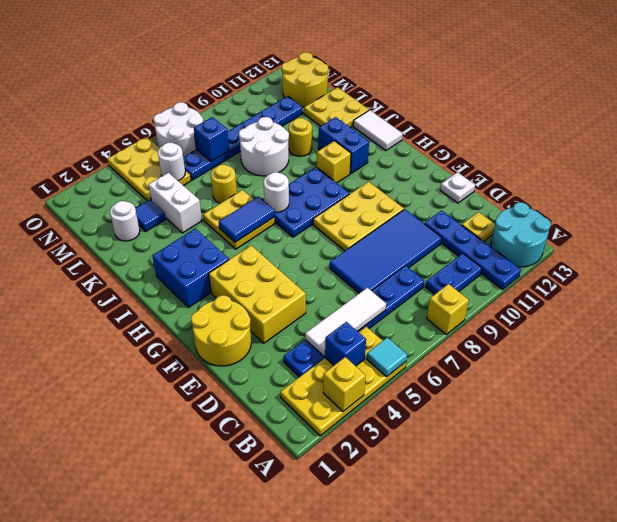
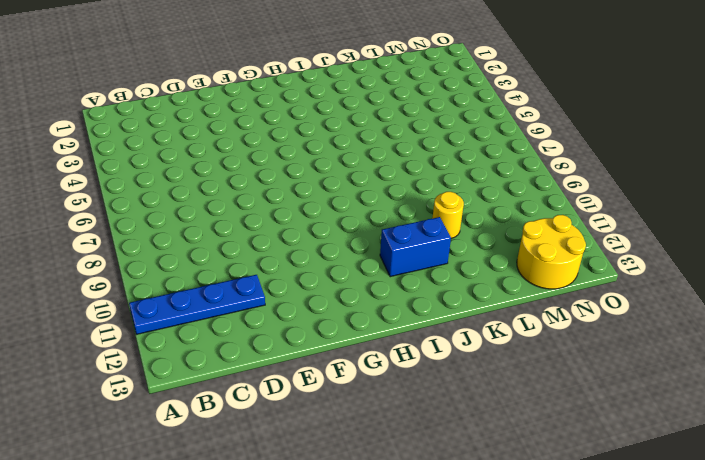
none -> yellow plate A2:B5 level 1
none -> yellow brick A8 level 1
none -> cyan round brick A12:B13 level 1
none -> blue plate B9:B10 level 1

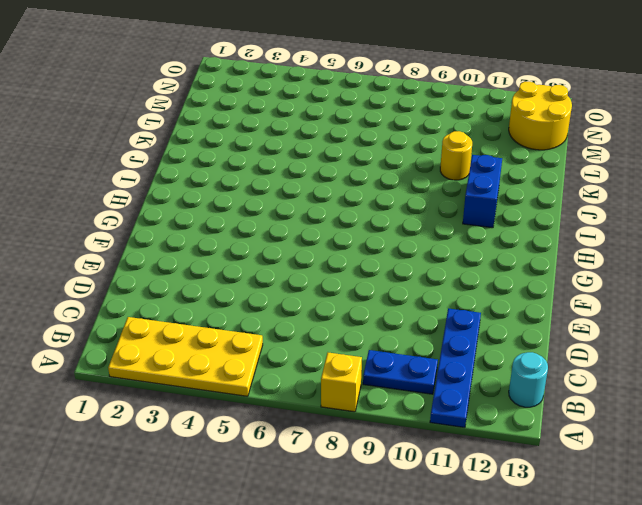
cyan round brick B13 level 1 -> cyan round brick A12:B13 level 1
none -> blue plate C3:C8 level 1
none -> yellow plate C12 level 1
none -> blue tile D7:E10 level 1
none -> yellow round brick E1:F2 level 1

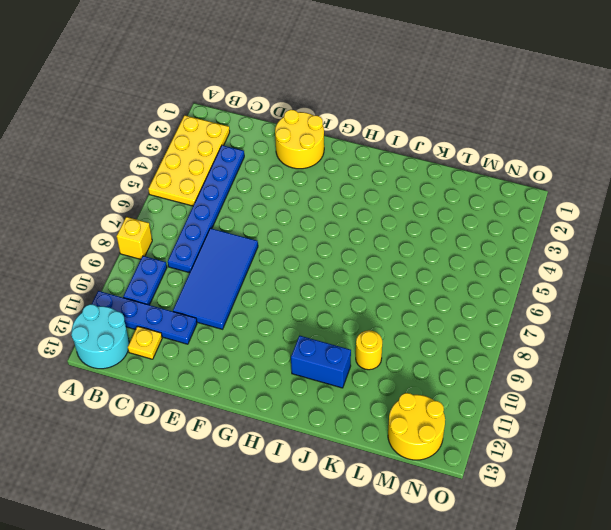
none -> yellow brick E3:G4 level 1
none -> white plate E13 level 1
none -> yellow plate F8:G10 level 1
none -> blue brick H2:I3 level 1

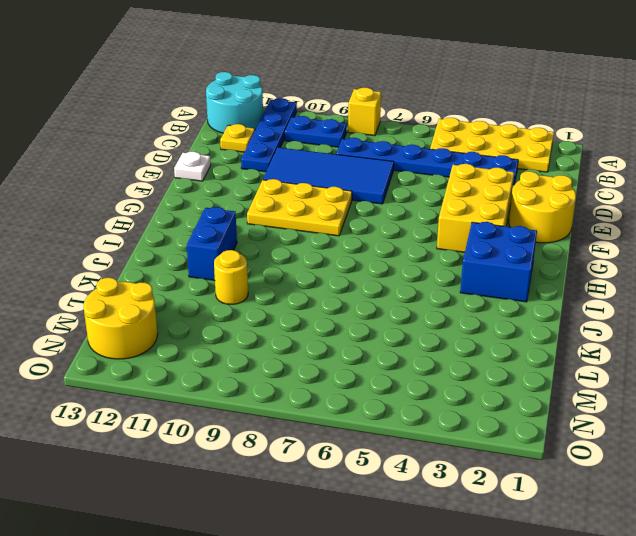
none -> blue plate H7:I9 level 1
none -> yellow plate I5:J6 level 1
none -> yellow brick I10 level 1
none -> white tile I13:J13 level 1

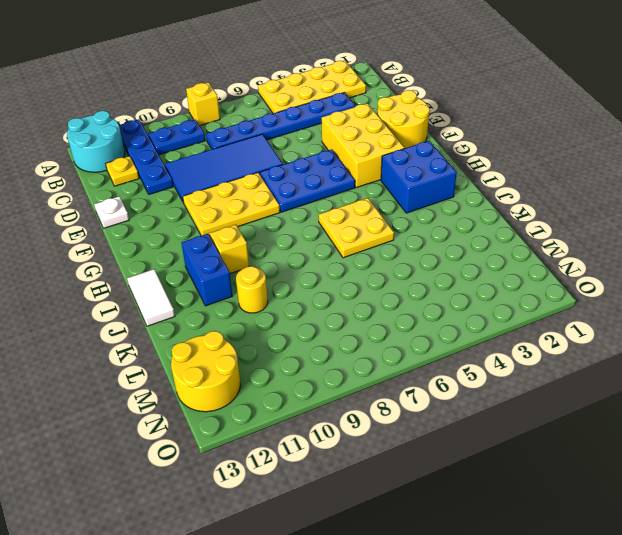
blue plate F5:G7 level 1 -> blue plate H7:I9 level 1
none -> white brick K4:L4 level 1
none -> yellow round brick K6 level 1
none -> white round brick K8:L9 level 1
none -> yellow plate K12:L13 level 1

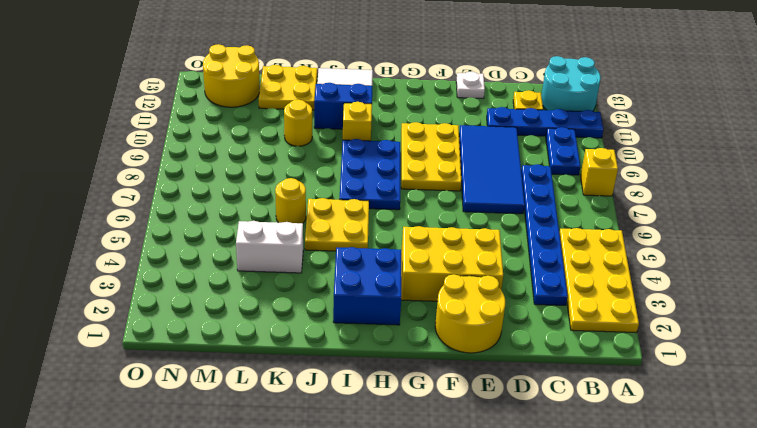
none -> white round brick K8:L9 level 1
none -> white round brick L2 level 1
none -> blue tile L3 level 1
none -> yellow plate M4:O5 level 1

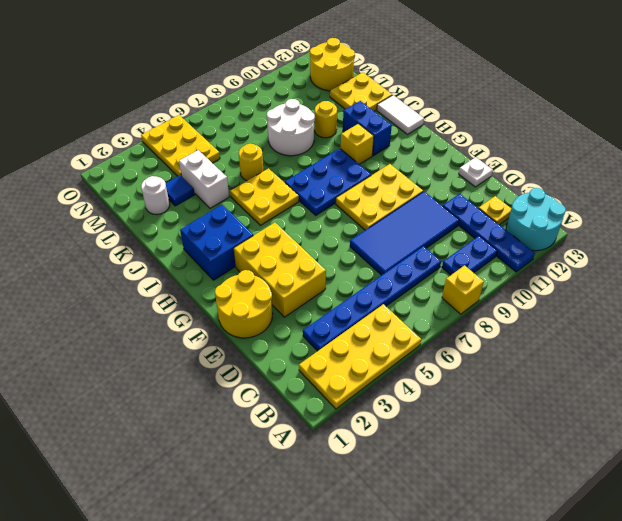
none -> blue plate M6:M11 level 1
none -> white round brick N6:O7 level 1
none -> yellow brick A3 level 2
none -> cyan tile A5 level 2

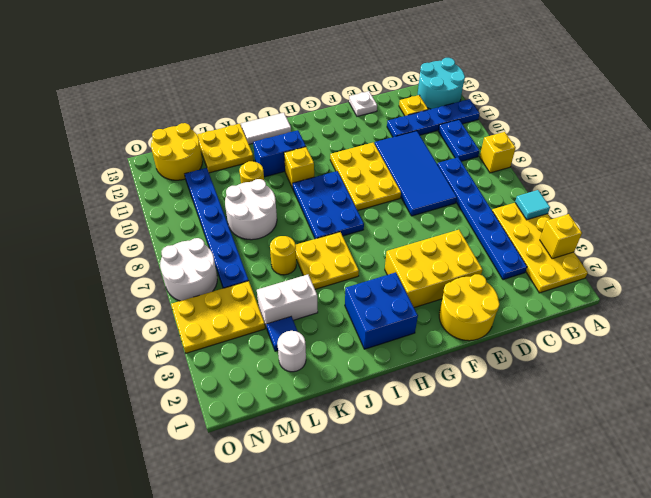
none -> blue brick B4 level 2
none -> white tile C4:C6 level 2
none -> blue tile I5:I6 level 2
none -> white round brick I7 level 2

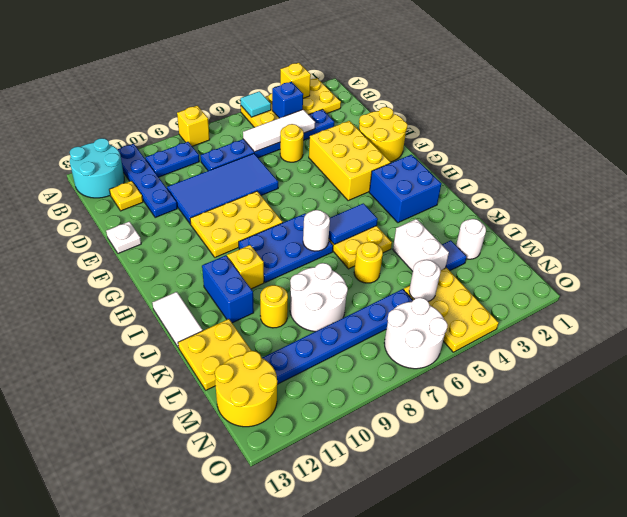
yellow round brick D5 level 1 -> none
none -> blue brick M7 level 2

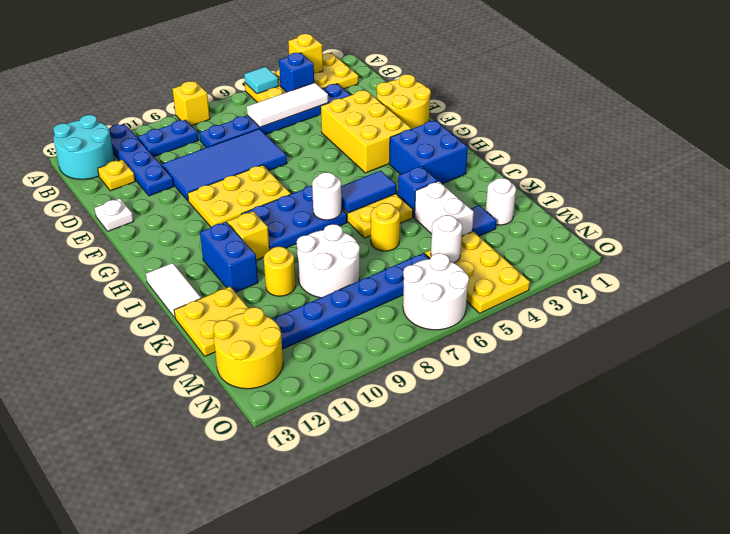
blue brick J4 level 1 -> blue brick M7 level 2

